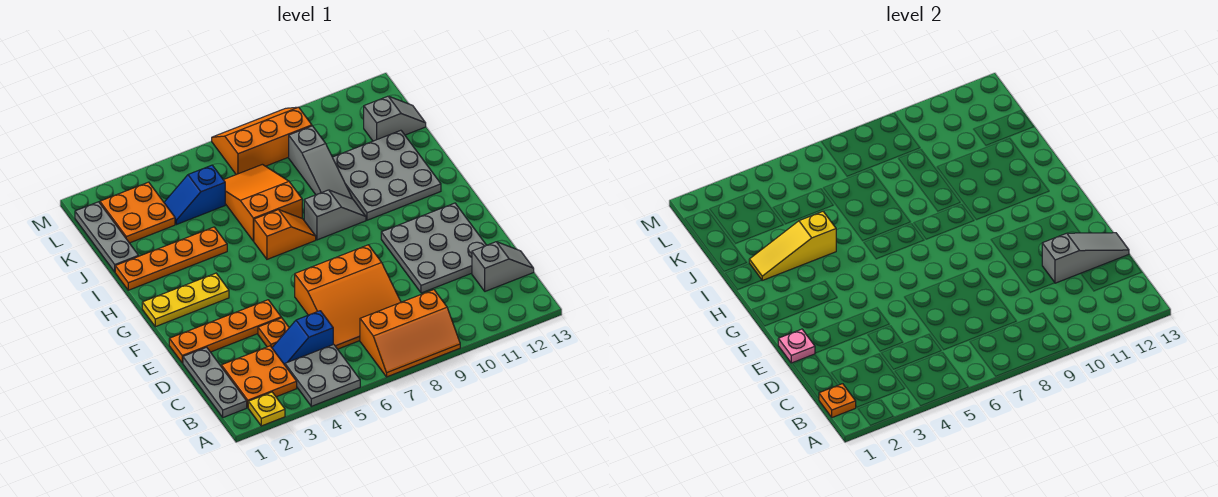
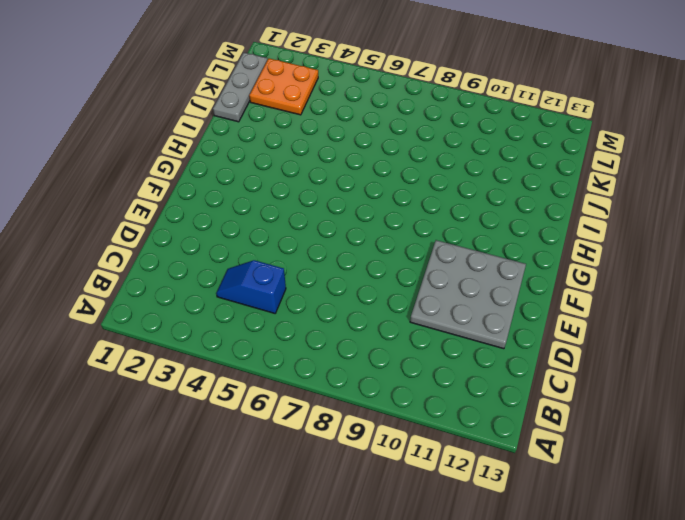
none -> yellow plate A2 level 1
none -> grey plate A4:B5 level 1
none -> orange slope A7:B9 level 1 top B

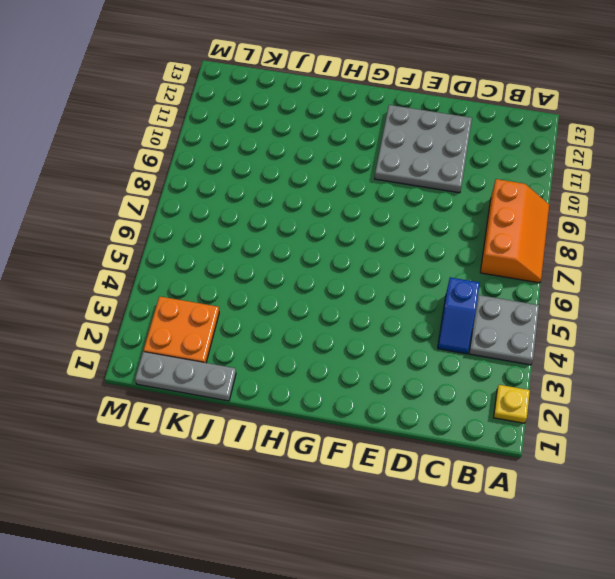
none -> grey plate B1:D1 level 1
none -> orange plate B2:C3 level 1
none -> orange slope C6:E8 level 1 top E

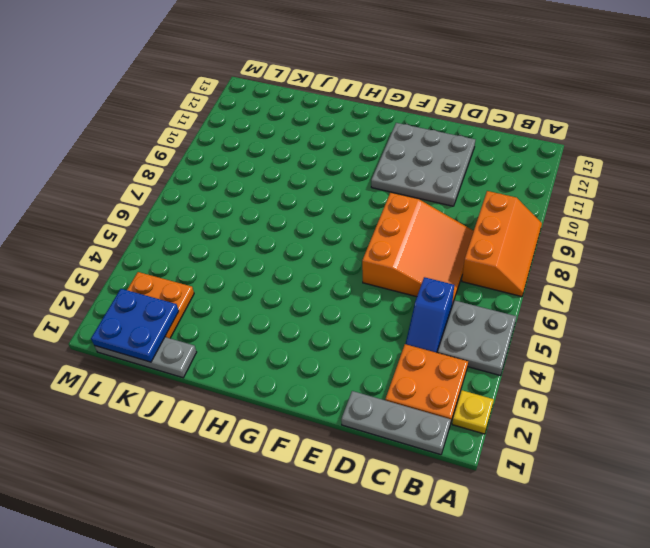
blue plate K1:L2 level 2 -> none
none -> grey slope C12:C13 level 1 top 12
none -> orange plate D4 level 1
none -> orange plate E1:E4 level 1

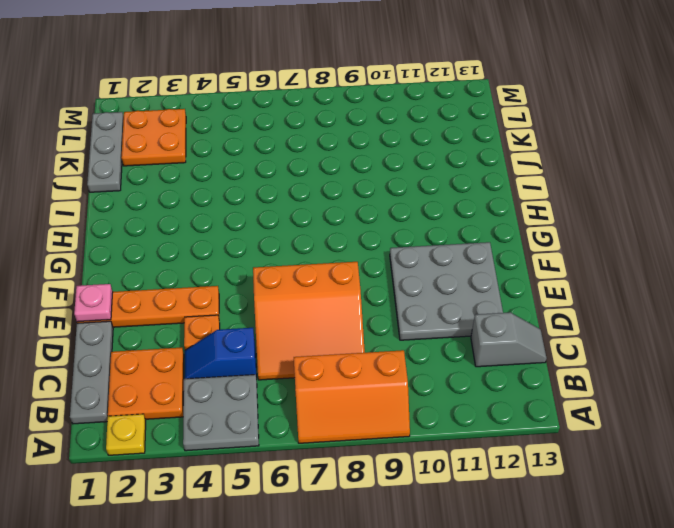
none -> yellow plate G1:G3 level 1
none -> orange slope H6:H7 level 1 top 6
none -> grey slope H8:H9 level 1 top 8

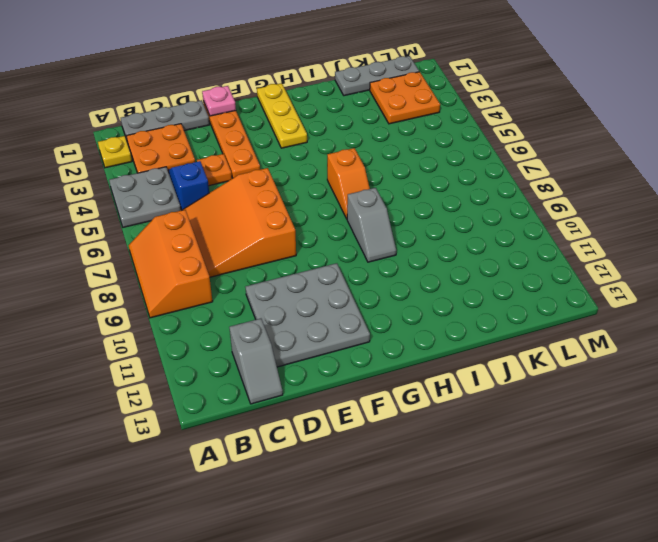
none -> grey plate H10:J12 level 1
none -> orange plate I1:I4 level 1
none -> orange slope I6:K7 level 1 top I

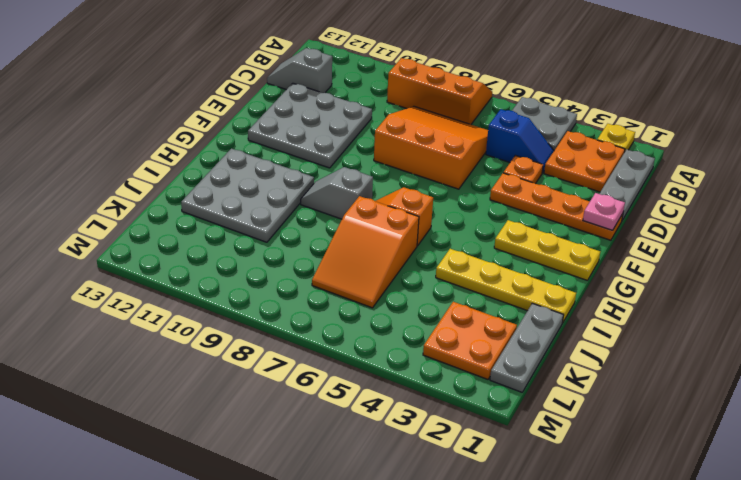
yellow plate I1:I4 level 1 -> orange plate I1:I4 level 1
none -> grey slope I9:K9 level 1 top K
none -> blue slope K4:K5 level 1 top 5
none -> grey slope K12:K13 level 1 top 12

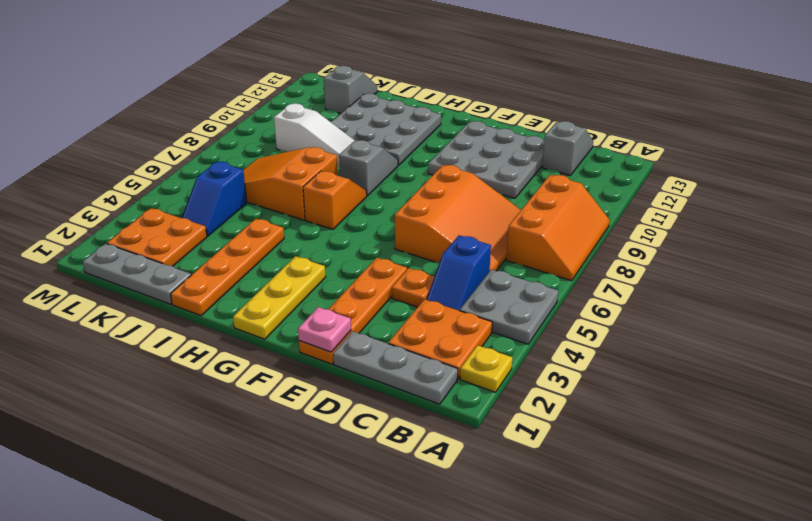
white slope I9:K9 level 1 top K -> grey slope I9:K9 level 1 top K
none -> orange slope L7:M9 level 1 top L
none -> orange plate B1 level 2
none -> grey slope D11:D13 level 2 top 11

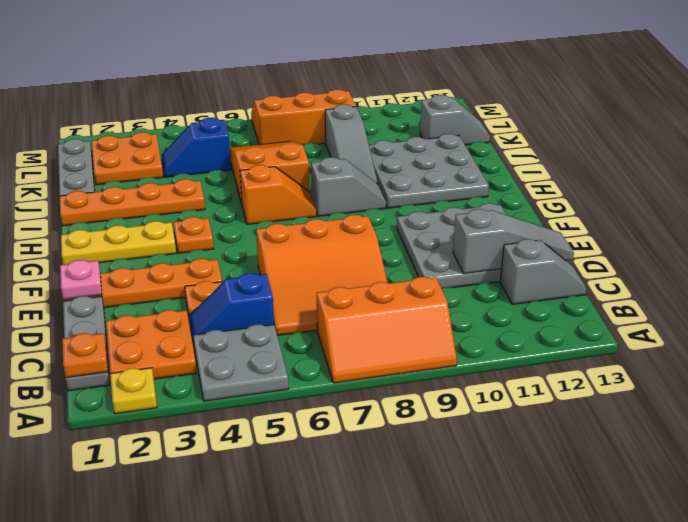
orange plate G4 level 1 -> none
none -> yellow slope I2:I4 level 2 top 4

